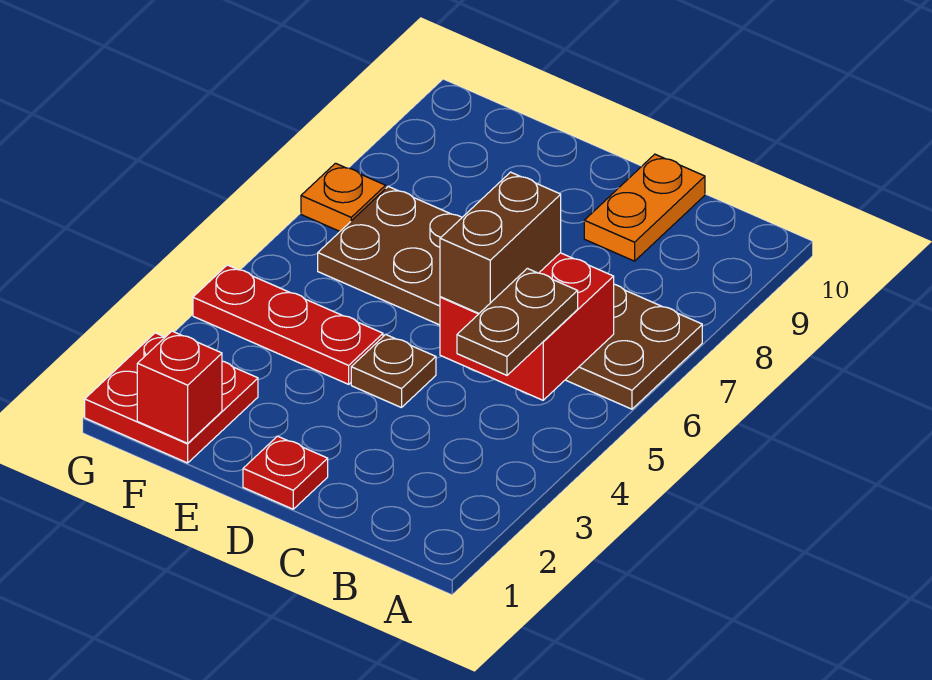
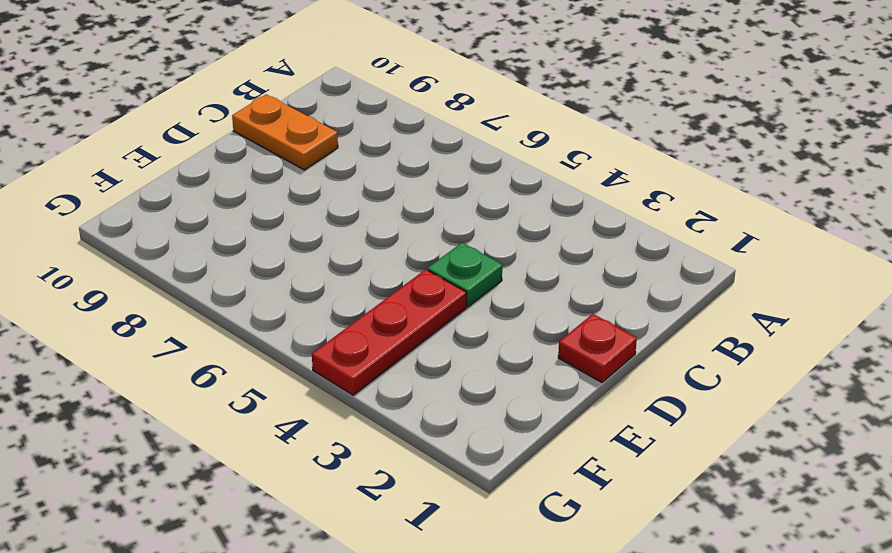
green plate D4 level 1 -> brown plate D4 level 1
none -> brown plate A6:F7 level 1
none -> red plate F1:G2 level 1

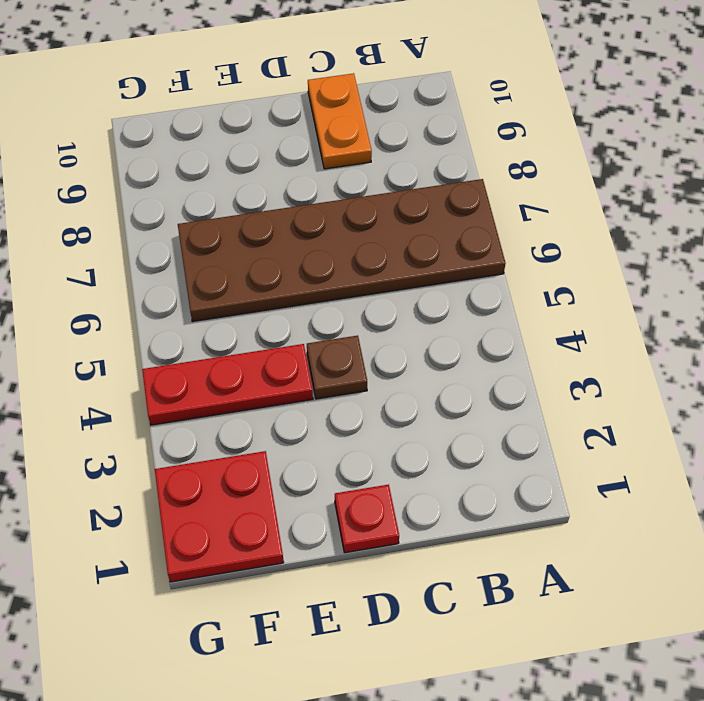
none -> orange plate G7 level 1
none -> red brick B5:C6 level 2

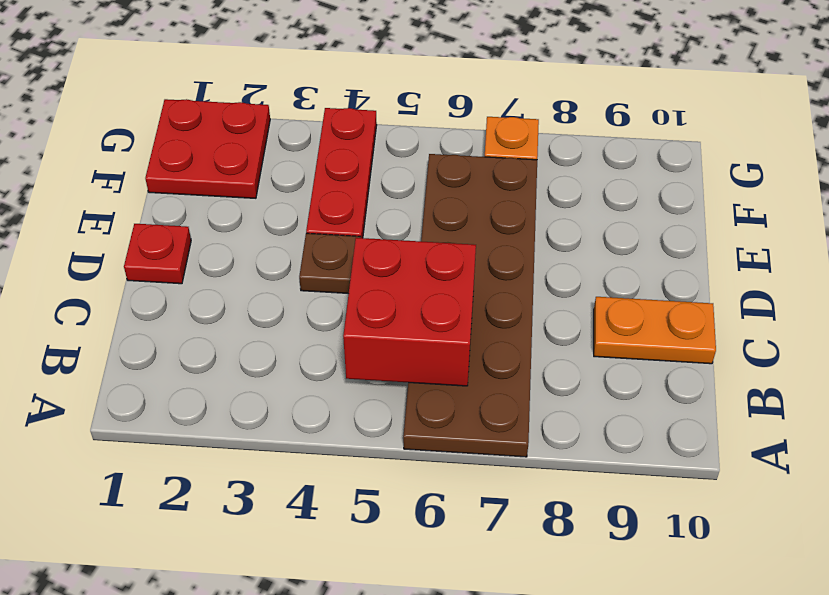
none -> red brick F1 level 2
none -> brown plate B4:B5 level 3

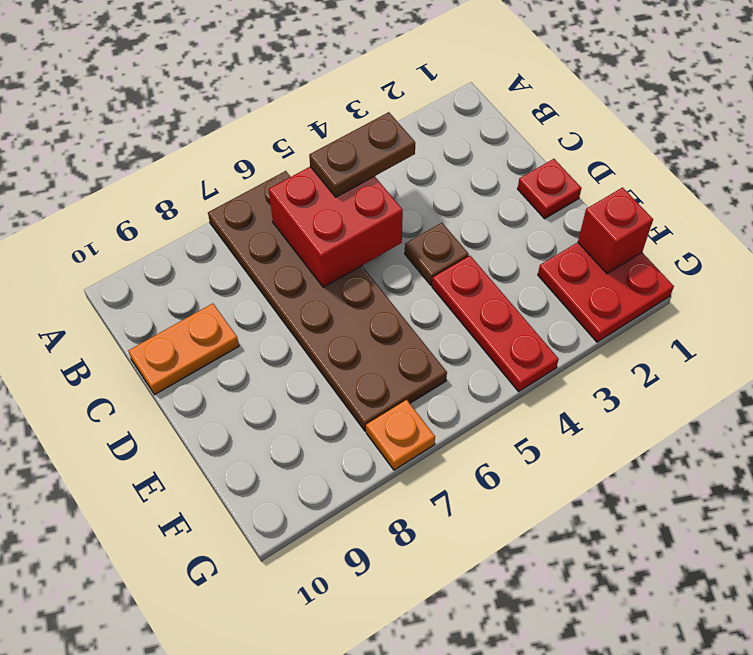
none -> brown brick C5:C6 level 3

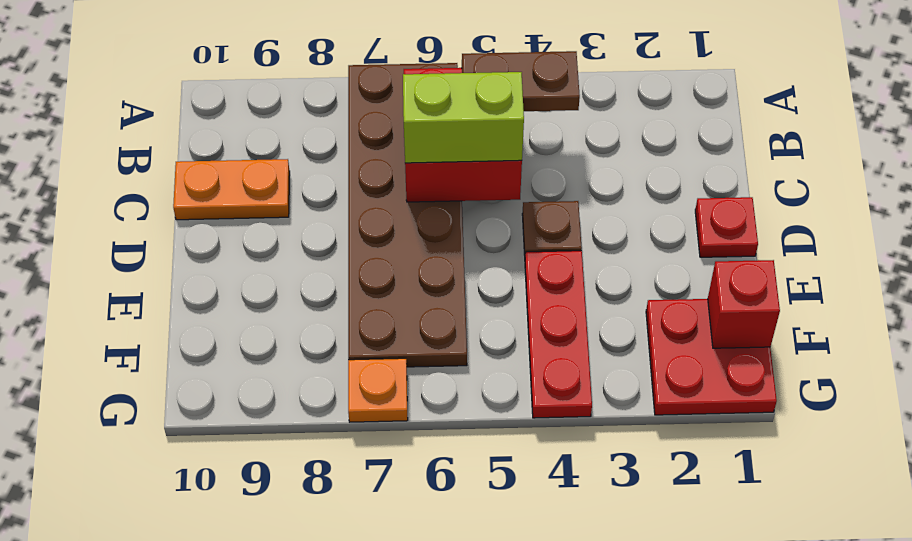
lime brick C5:C6 level 3 -> brown brick C5:C6 level 3

